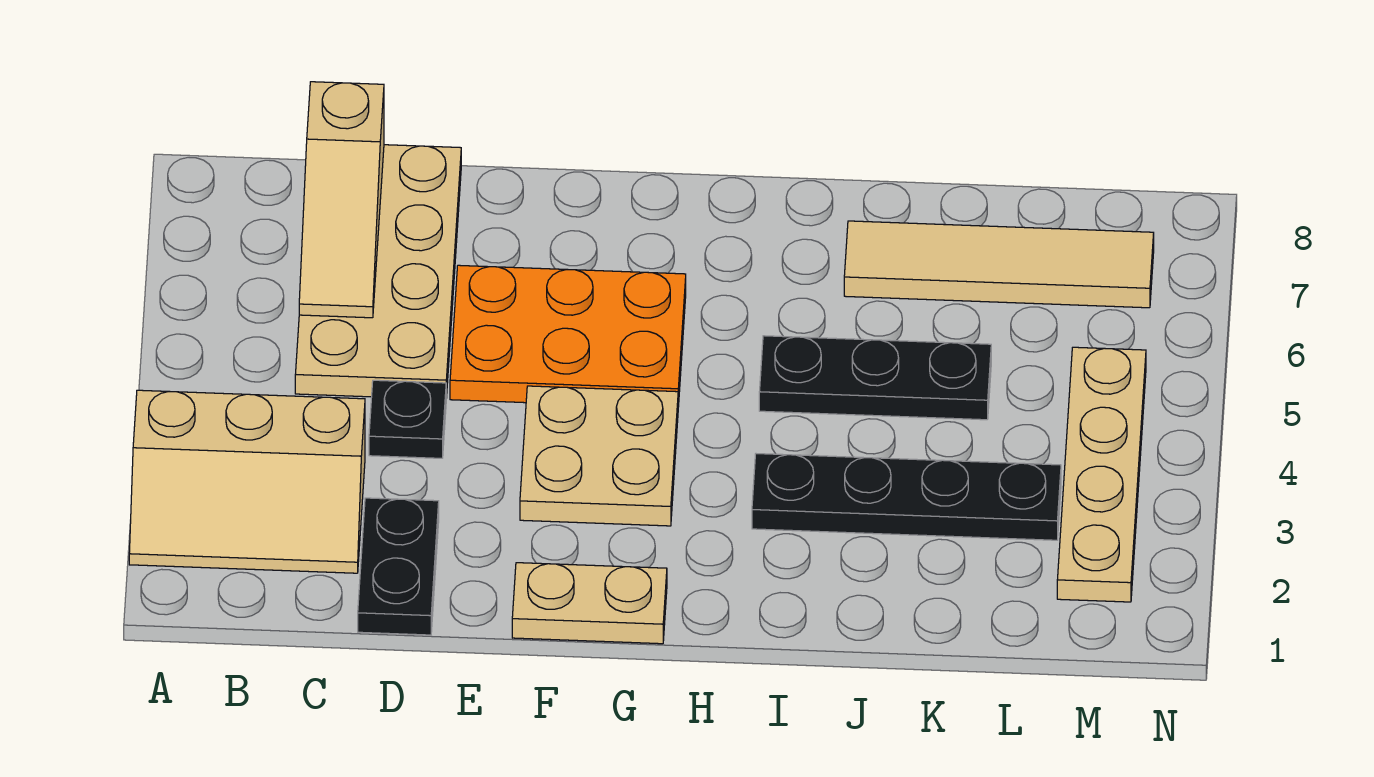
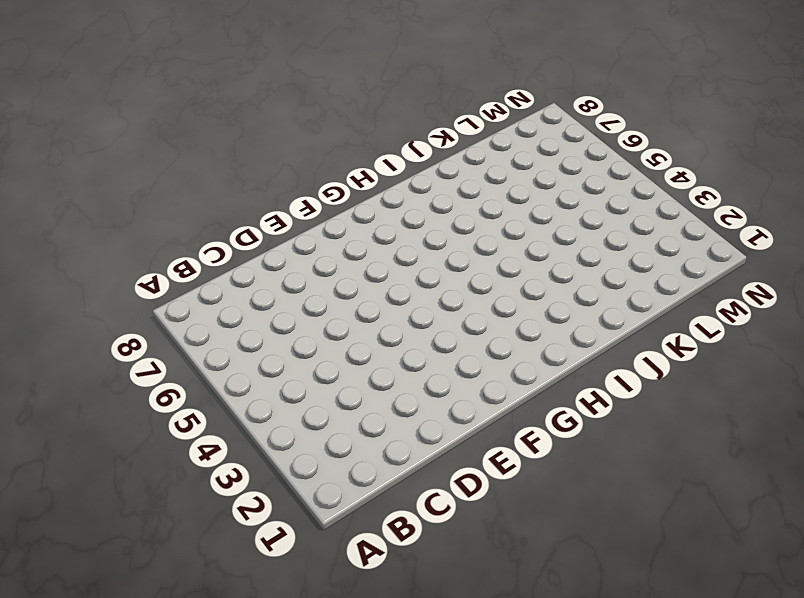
none -> tan slope A2:C3 level 1 top 3
none -> tan plate C5:D8 level 1
none -> black plate D1:D2 level 1

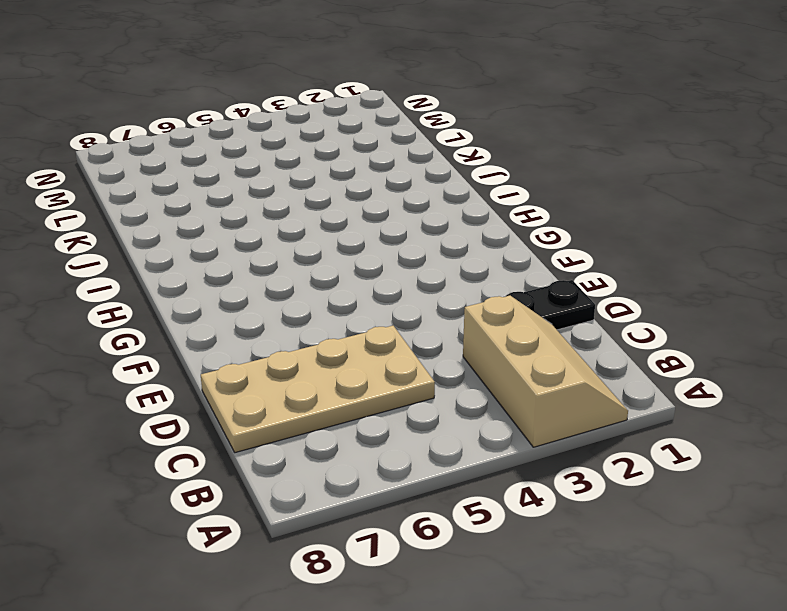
none -> black plate D4 level 1
none -> orange plate E5:G6 level 1
none -> tan plate F1:G1 level 1

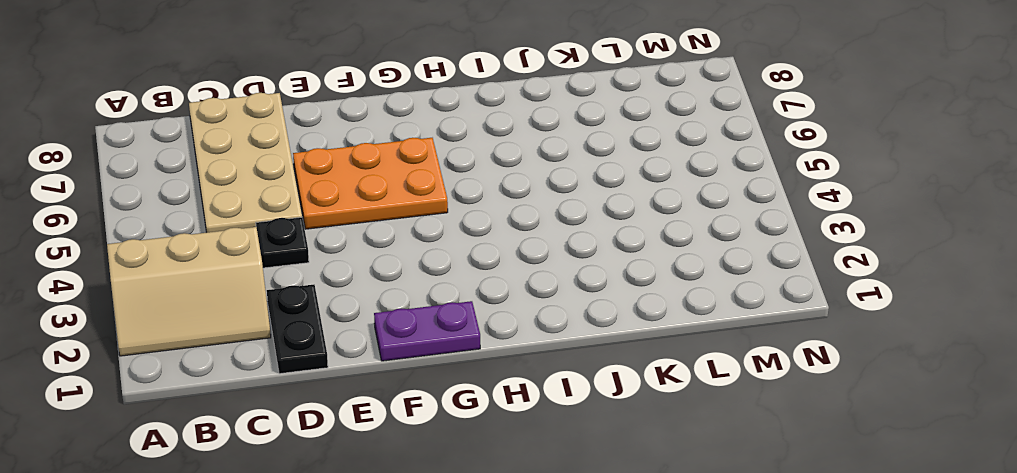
purple plate F1:G1 level 1 -> tan plate F1:G1 level 1
none -> tan plate F3:G4 level 1
none -> black plate I3:L3 level 1
none -> black plate I5:K5 level 1

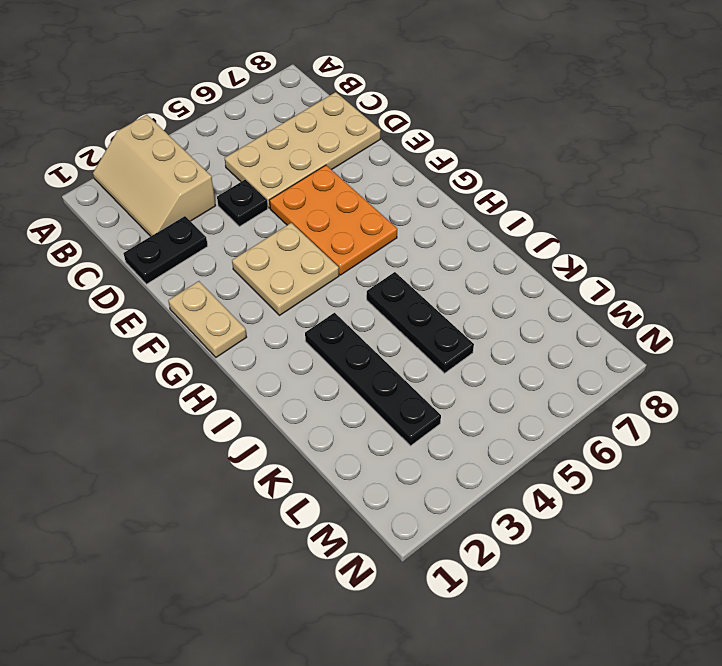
none -> tan tile J7:M7 level 1
none -> tan plate M2:M5 level 1
none -> tan slope C6:C8 level 2 top 8

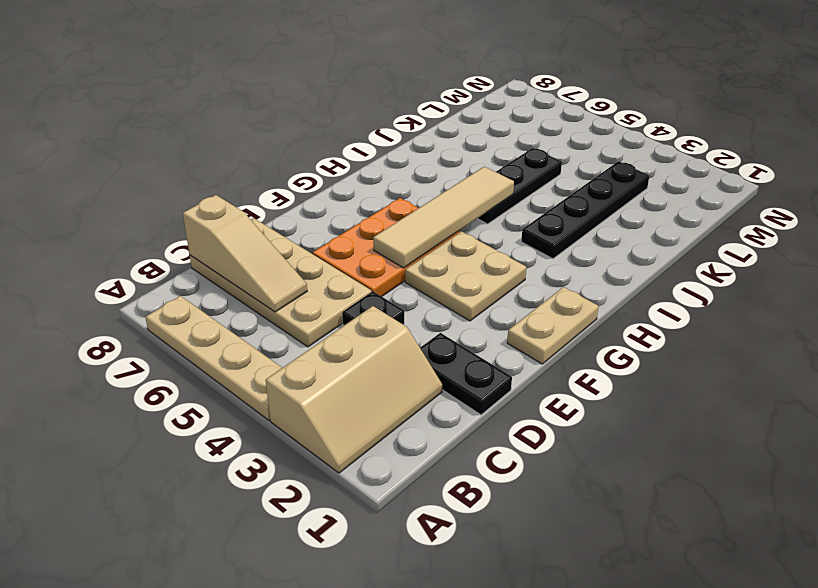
tan plate A4:A7 level 1 -> tan plate M2:M5 level 1
tan tile F5:I5 level 2 -> tan tile J7:M7 level 1

